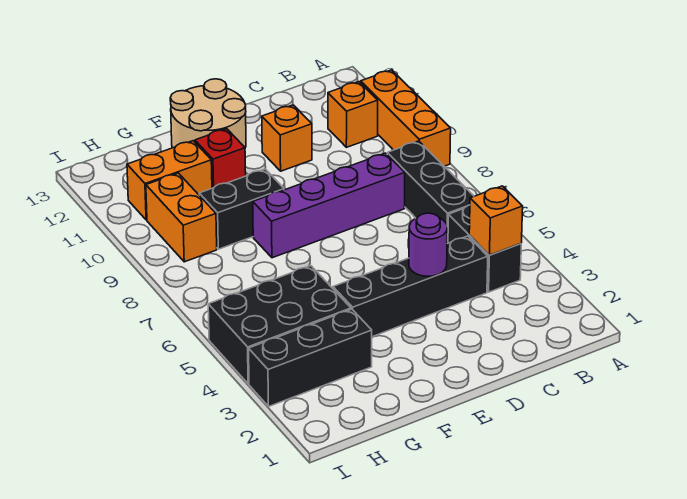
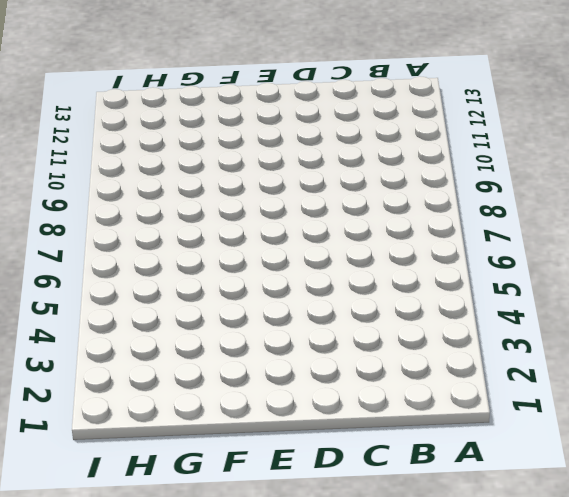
none -> orange brick A9:A11 level 1
none -> black brick B4:B5 level 1
none -> black brick B6:B8 level 1

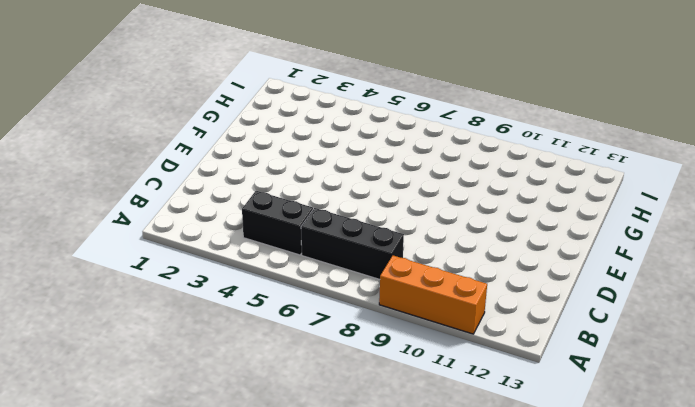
none -> orange brick B11 level 1
none -> black brick C4:F4 level 1
none -> purple brick C8:F8 level 1

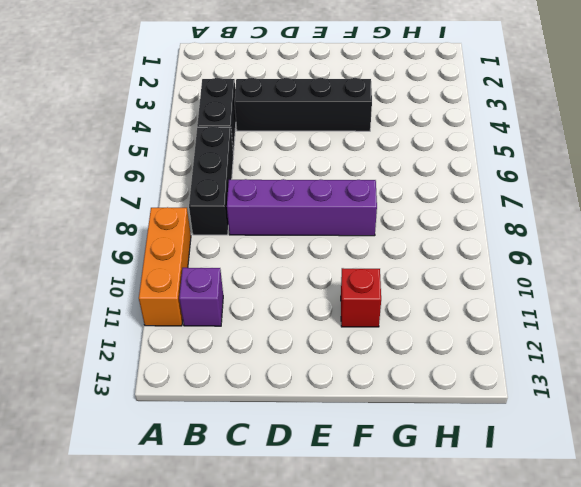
purple brick B11 level 1 -> orange brick B11 level 1
none -> orange brick D11 level 1
none -> tan round brick E12:F13 level 1
none -> black brick F9:G9 level 1

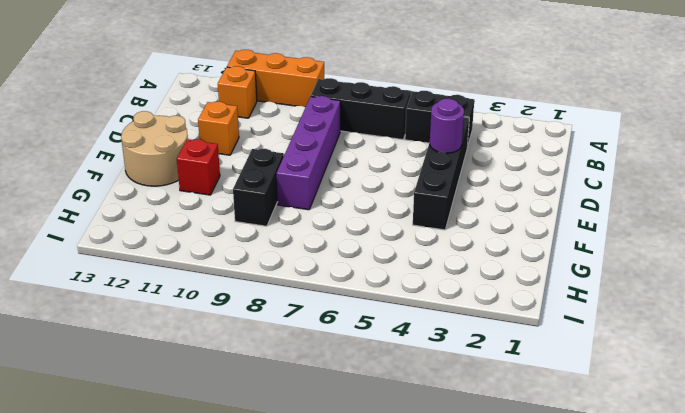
none -> black brick G3:I3 level 1
none -> black brick G4:I5 level 1
none -> orange brick G11:H11 level 1

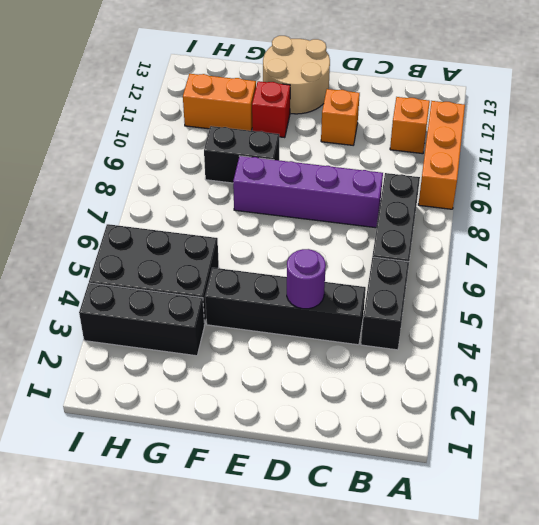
none -> orange brick H9:H10 level 1
none -> orange brick B4 level 2

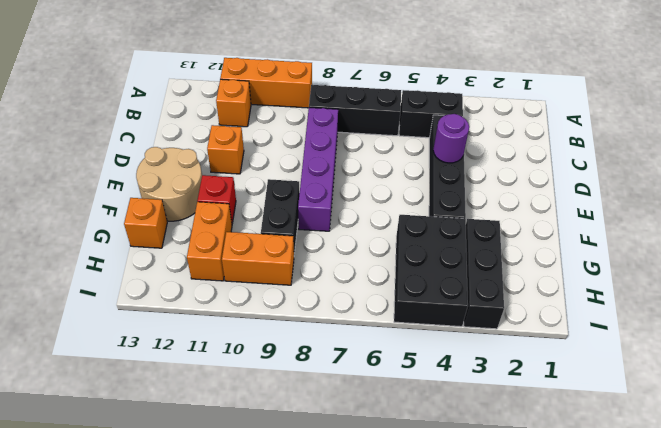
orange brick G13 level 1 -> orange brick B4 level 2

